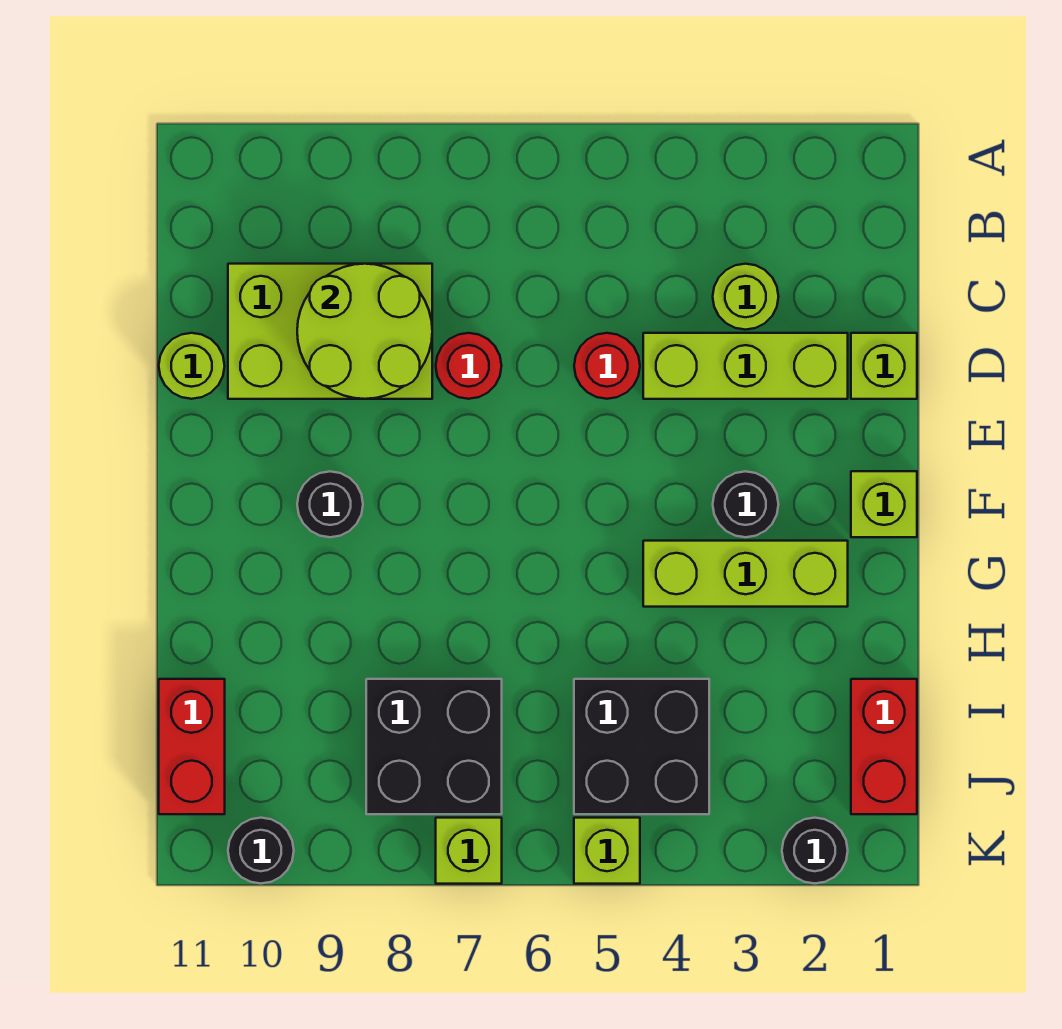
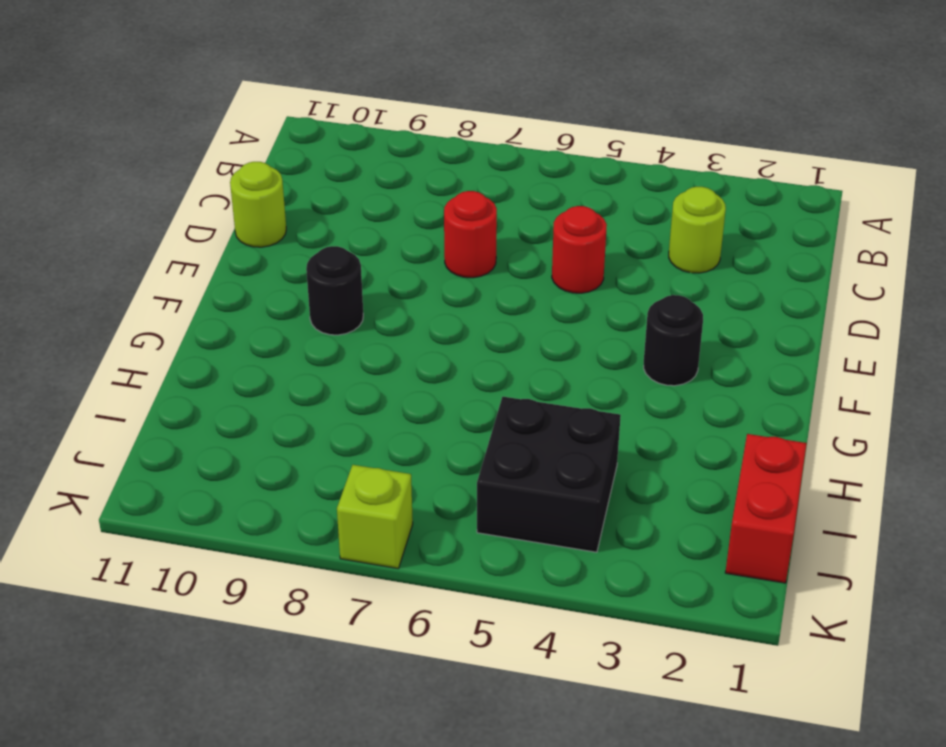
none -> lime brick C8:D10 level 1
none -> lime brick D1 level 1
none -> lime brick D2:D4 level 1

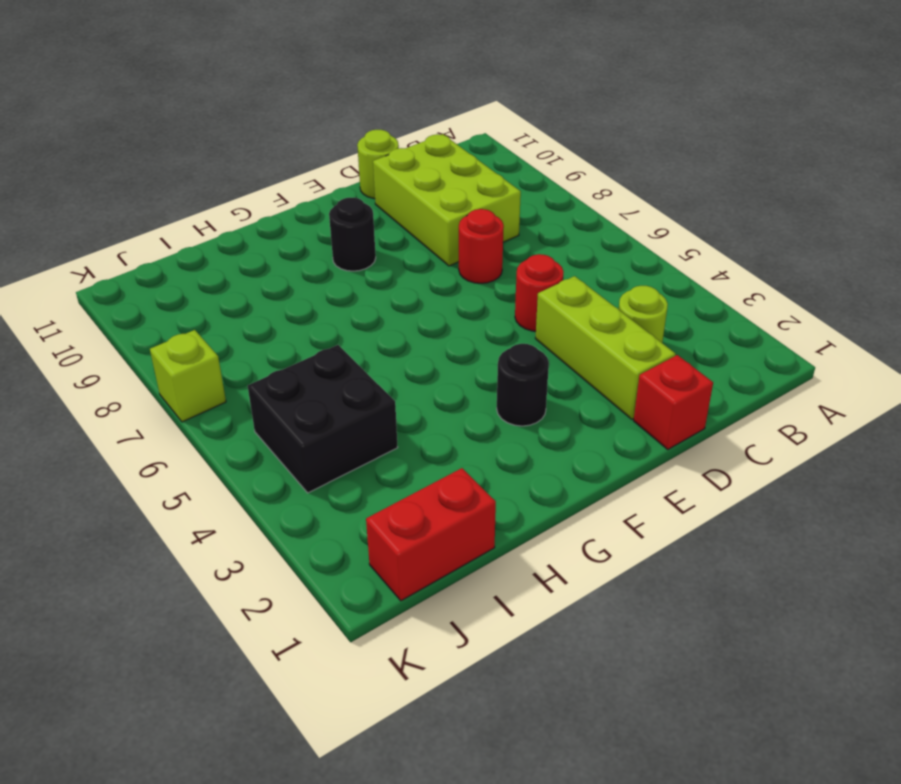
red brick D1 level 1 -> lime brick D1 level 1
none -> lime brick F1 level 1
none -> lime brick G2:G4 level 1
none -> black brick I7:J8 level 1

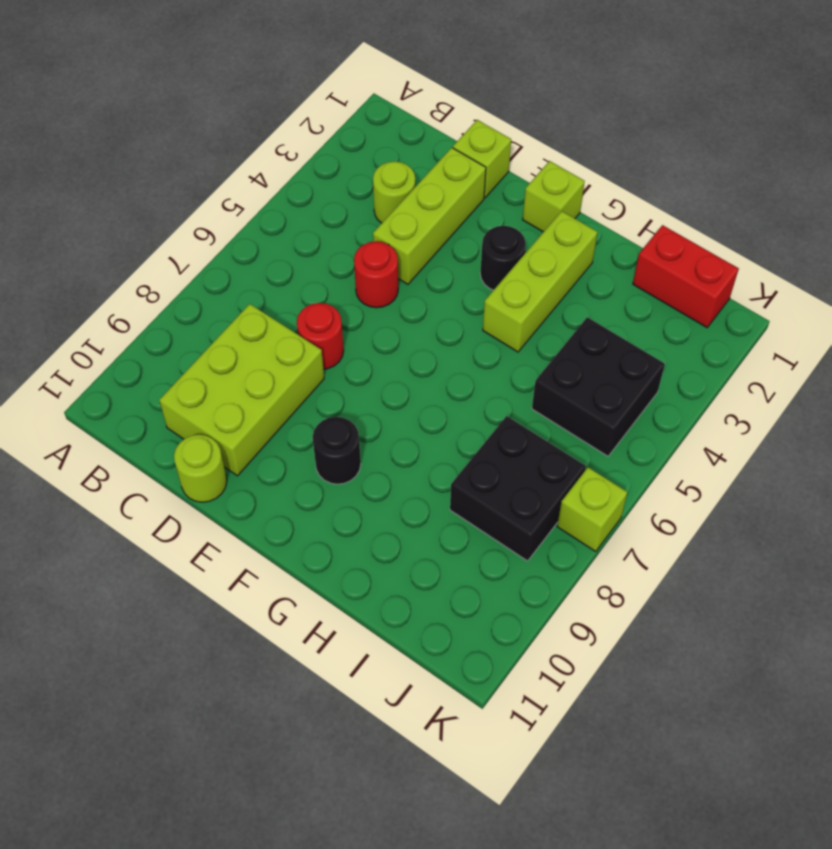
none -> red brick I11:J11 level 1
none -> black round brick K2 level 1
none -> lime brick K5 level 1

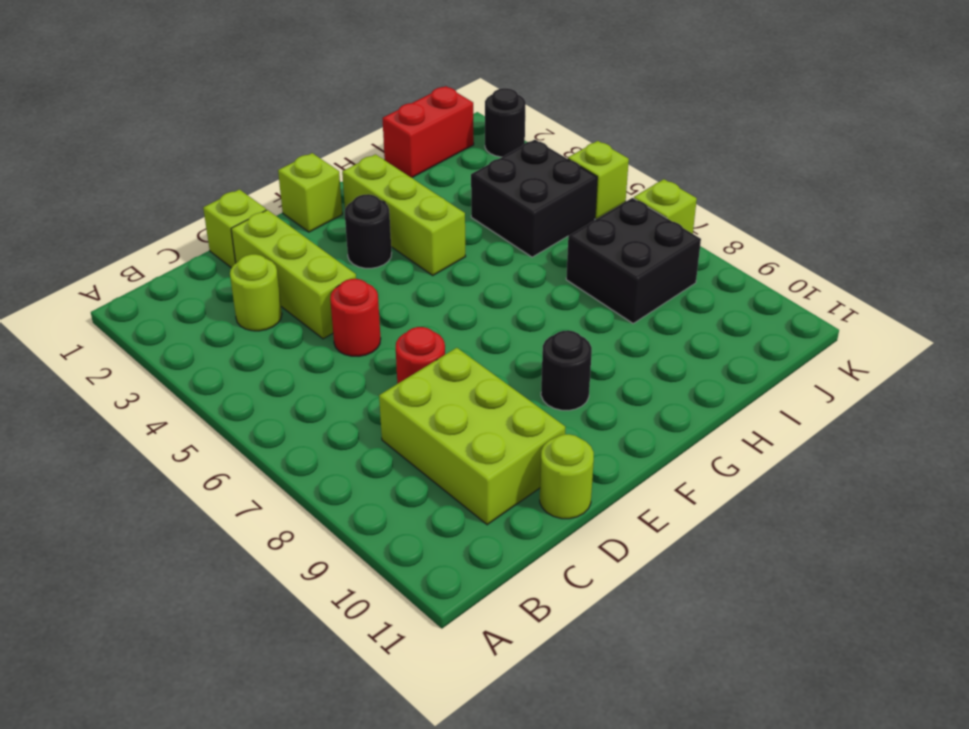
none -> red brick I11:J11 level 1
none -> black round brick K10 level 1
none -> lime round brick C8:D9 level 2

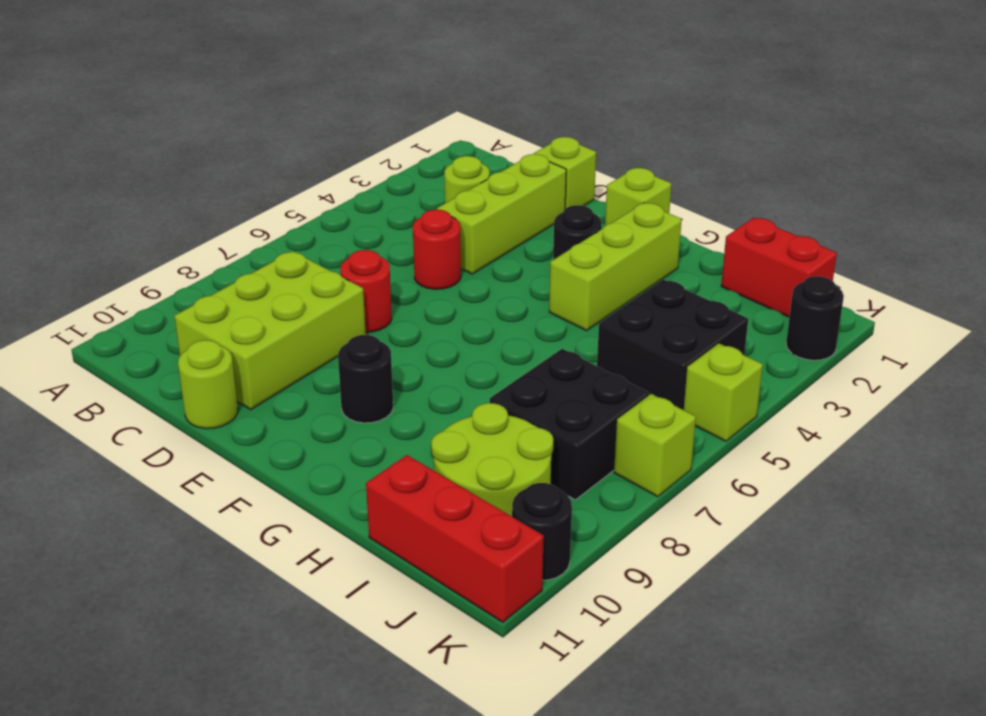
lime round brick I9:J10 level 1 -> lime round brick C8:D9 level 2
red brick I11:K11 level 1 -> red brick I11:J11 level 1

